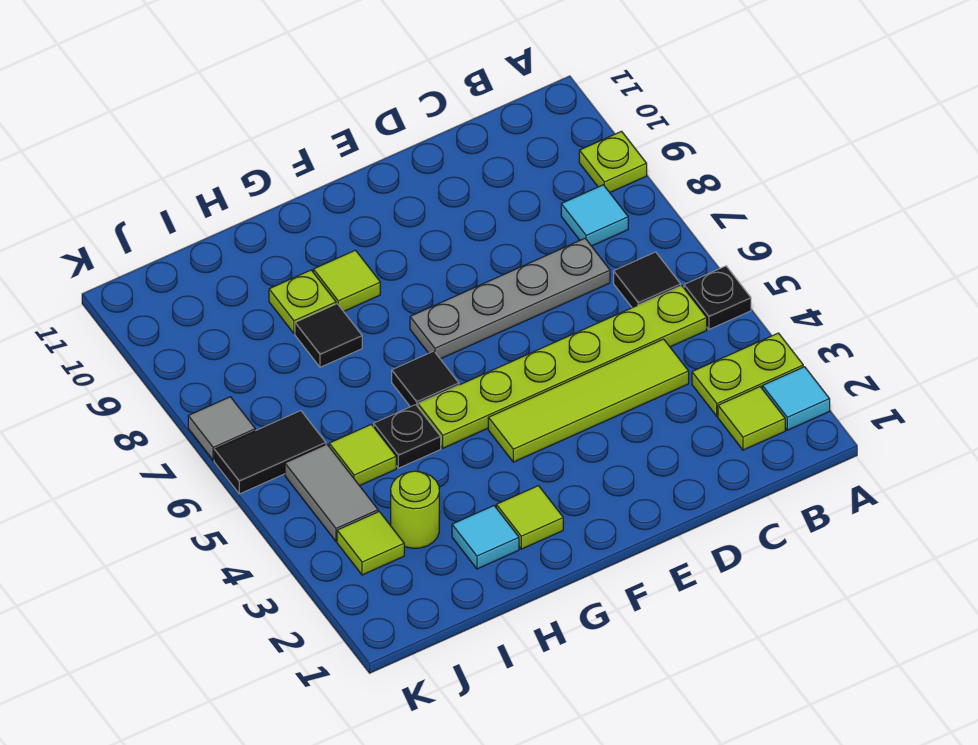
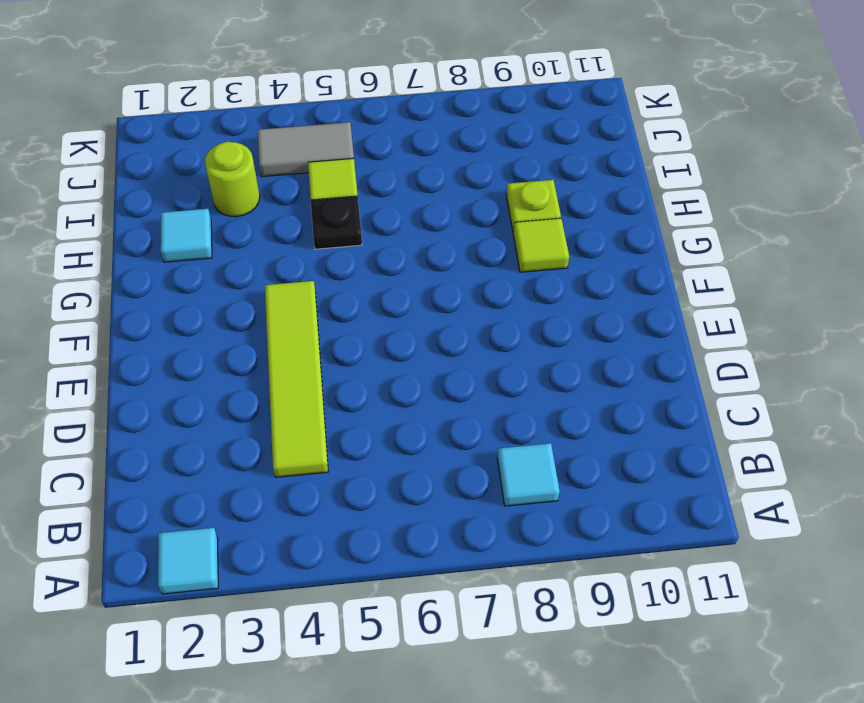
none -> lime plate A3:B3 level 1
none -> black plate A5 level 1
none -> lime plate A9 level 1

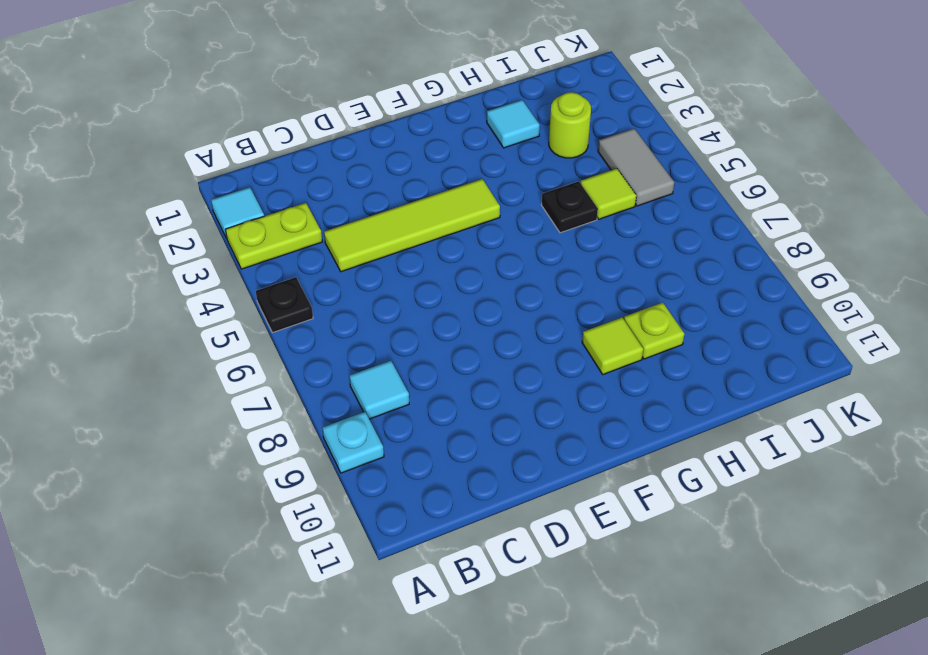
cyan plate A9 level 1 -> lime plate A9 level 1
none -> lime tile B2 level 1
none -> lime plate B5:G5 level 1
none -> black tile B6 level 1

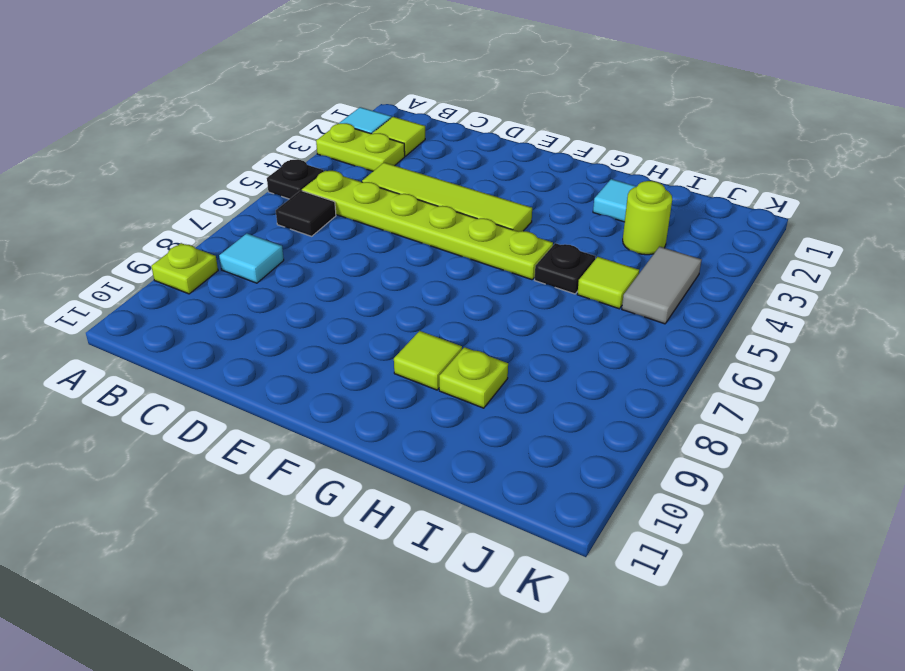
none -> grey plate C7:F7 level 1
none -> lime tile G2 level 1
none -> black tile G6 level 1

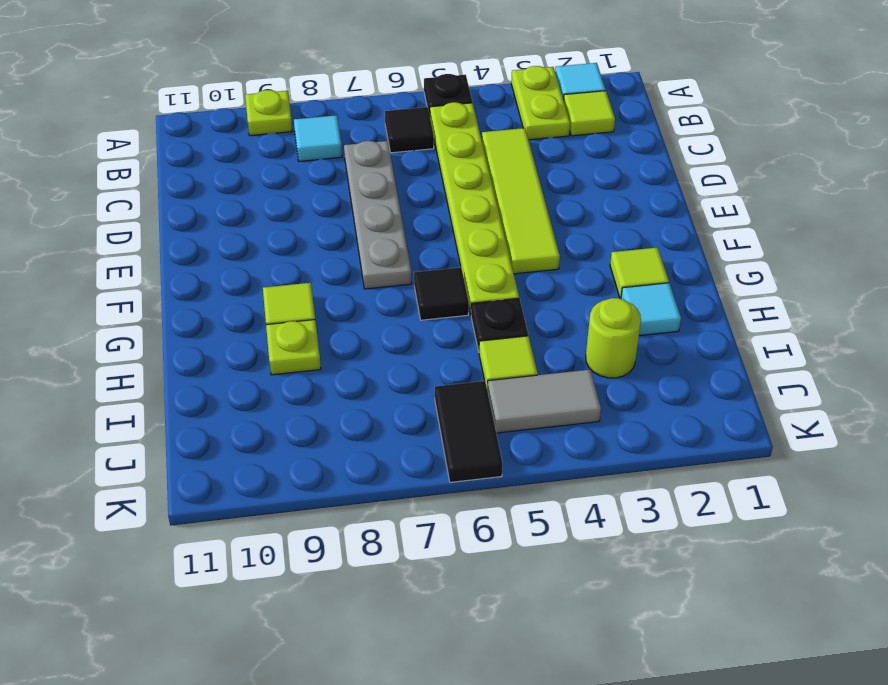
none -> black tile H8 level 1
none -> lime tile J3 level 1
none -> grey tile K7 level 1

